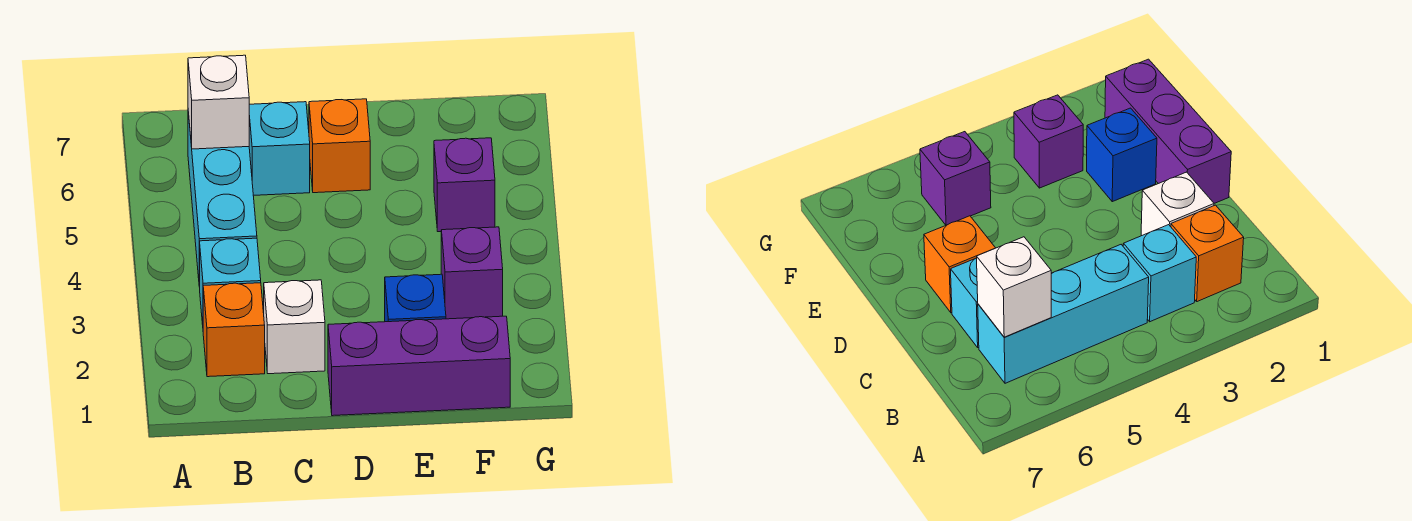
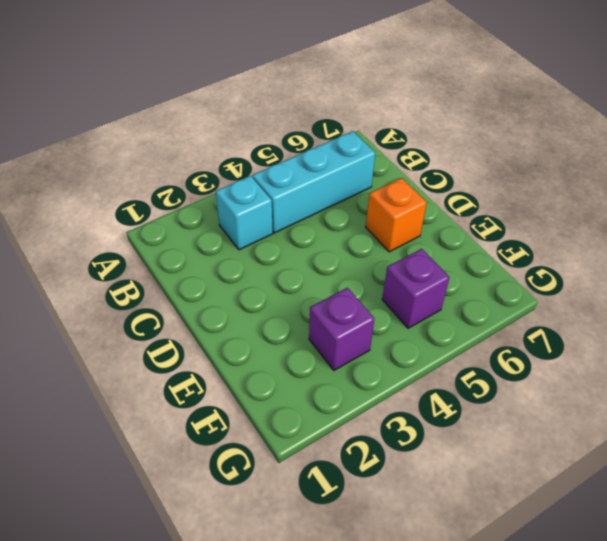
none -> orange brick B2 level 1
none -> white brick C2 level 1

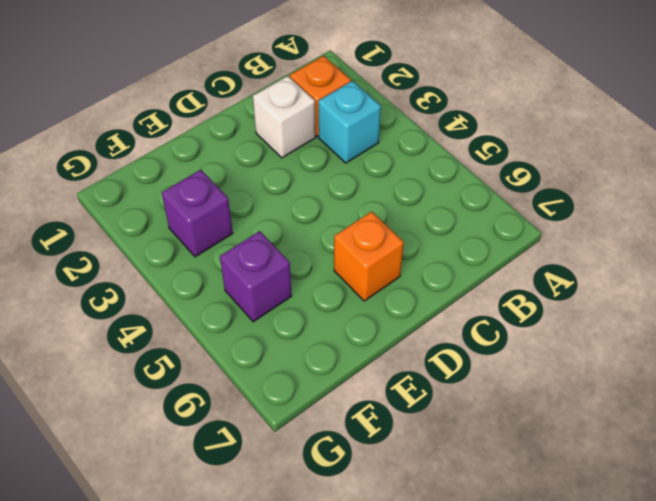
none -> cyan brick B4:B6 level 1
none -> cyan brick C6 level 1

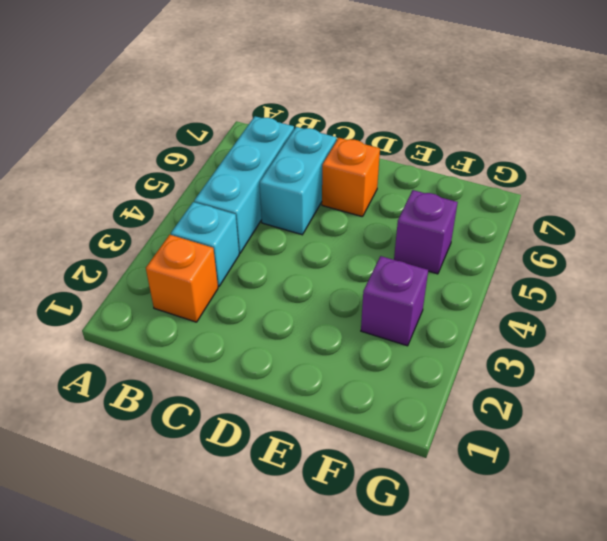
cyan brick C5:C6 level 1 -> cyan brick C6 level 1
none -> white brick C2 level 1
none -> purple brick D1:F1 level 1

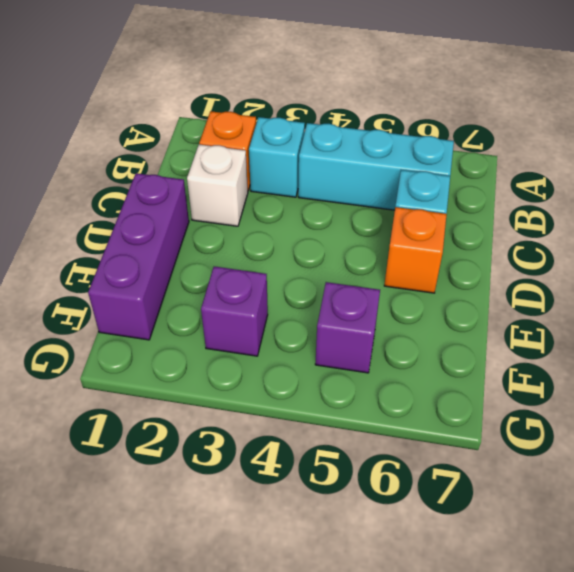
none -> blue brick E2 level 1
none -> white brick B6 level 2

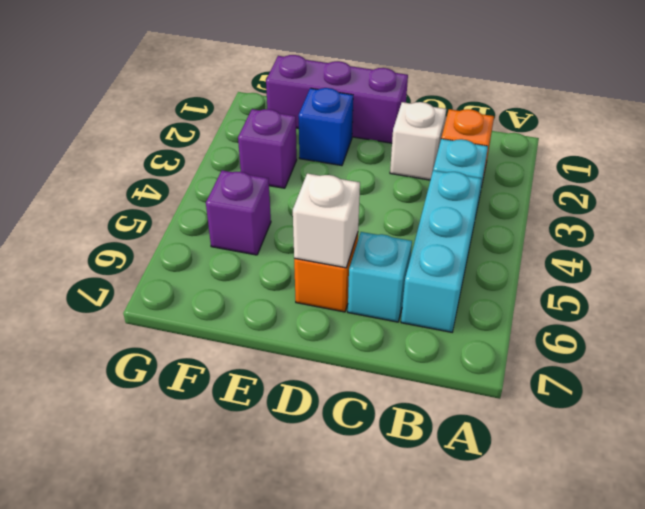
white brick D6 level 2 -> white brick B6 level 2

